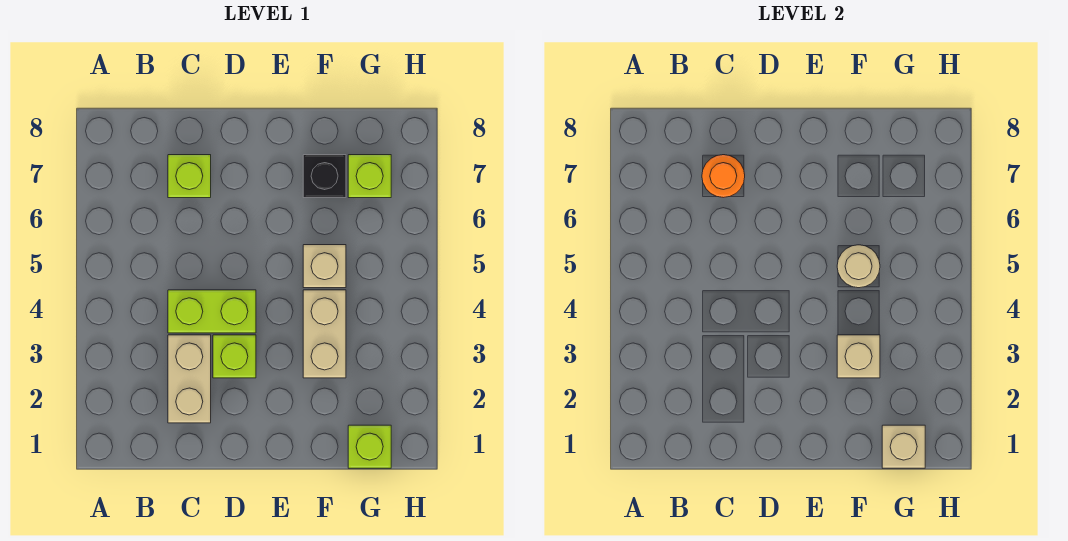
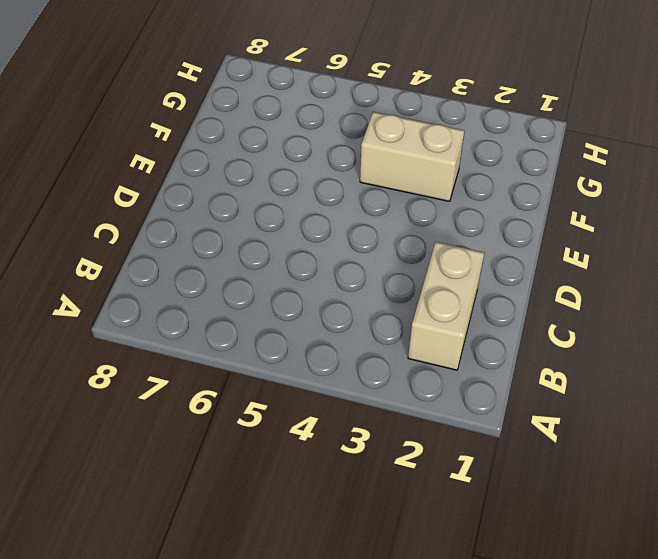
tan brick B2:C2 level 1 -> tan brick C2:C3 level 1
none -> lime brick C4:D4 level 1
none -> lime brick C7 level 1
none -> lime brick D3 level 1

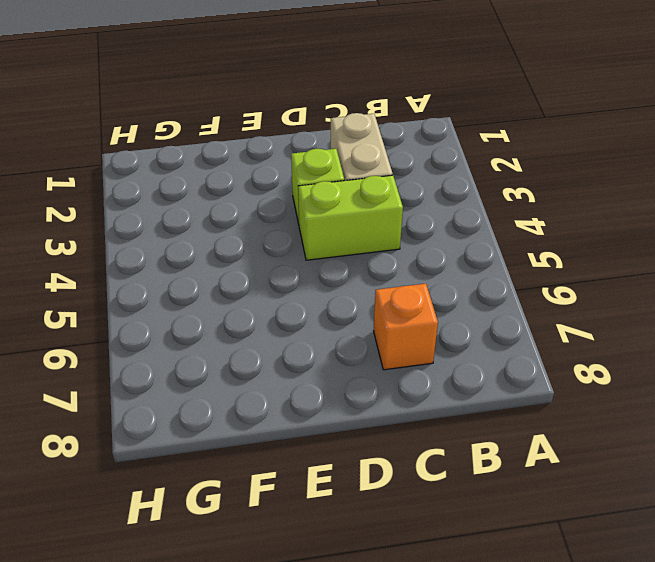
orange brick C7 level 1 -> lime brick C7 level 1
none -> tan brick F3:F4 level 1
none -> tan brick F5 level 1
none -> black brick F7 level 1

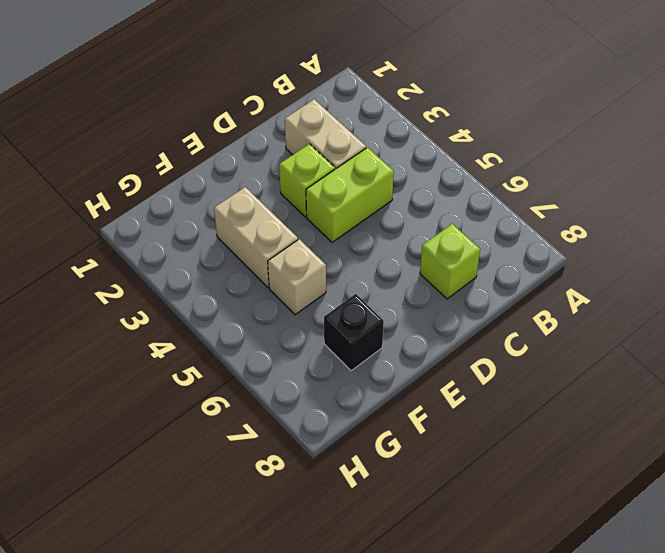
none -> lime brick G1 level 1
none -> lime brick G7 level 1
none -> orange round brick C7 level 2

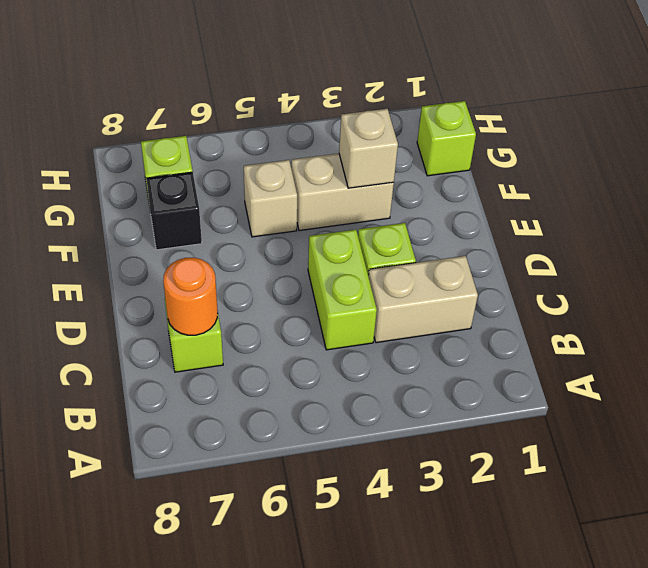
none -> tan round brick F5 level 2
none -> tan brick G1 level 2

